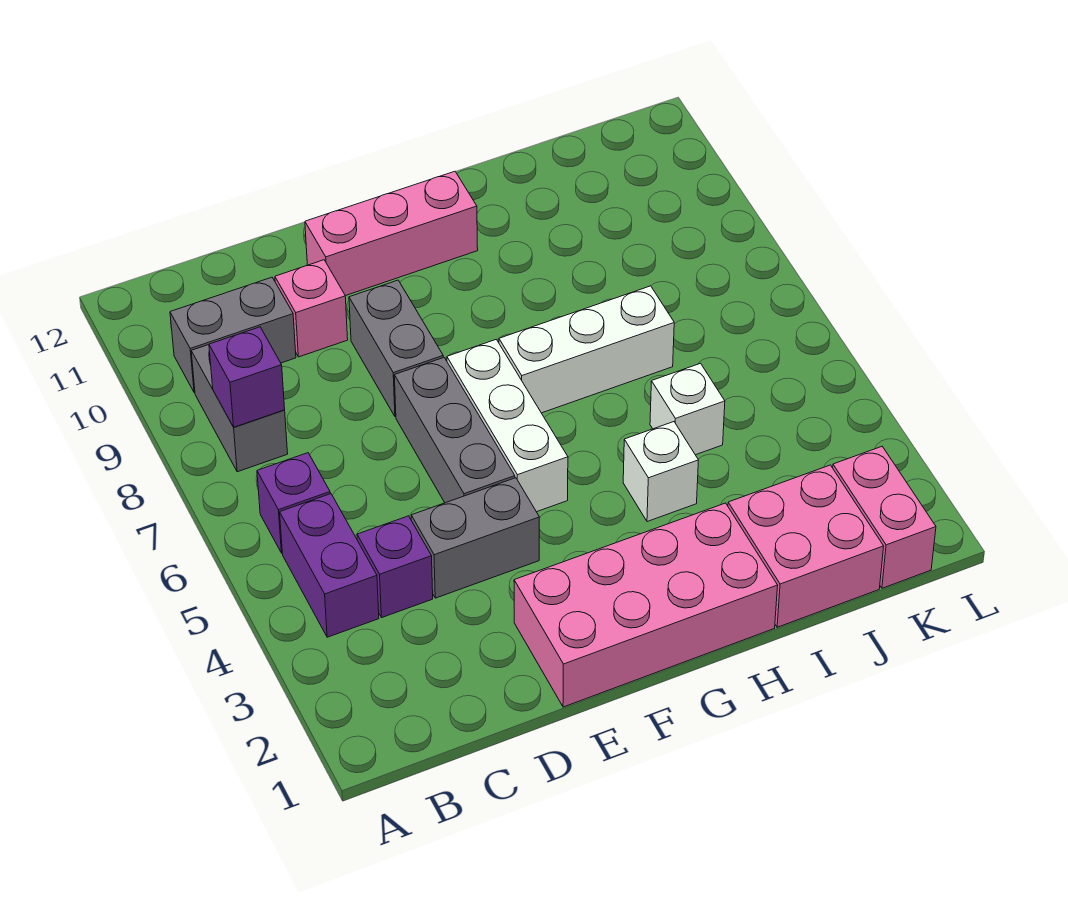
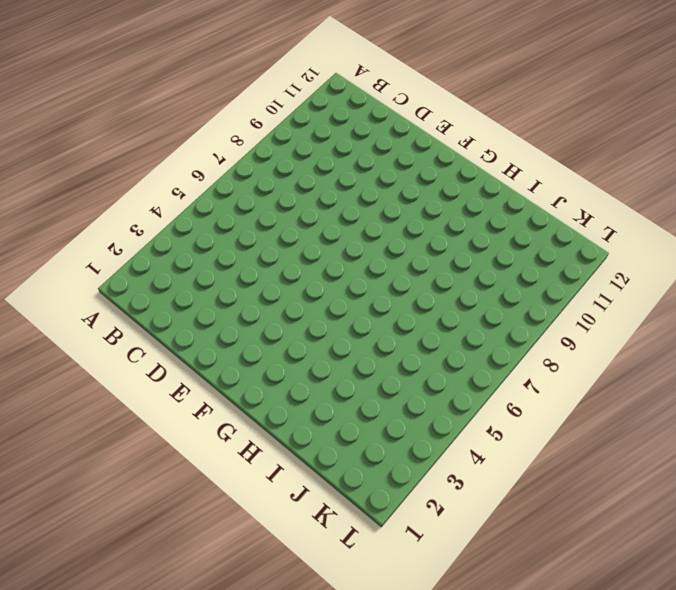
none -> purple brick B4:B5 level 1
none -> purple brick B6 level 1
none -> grey brick B8:B9 level 1

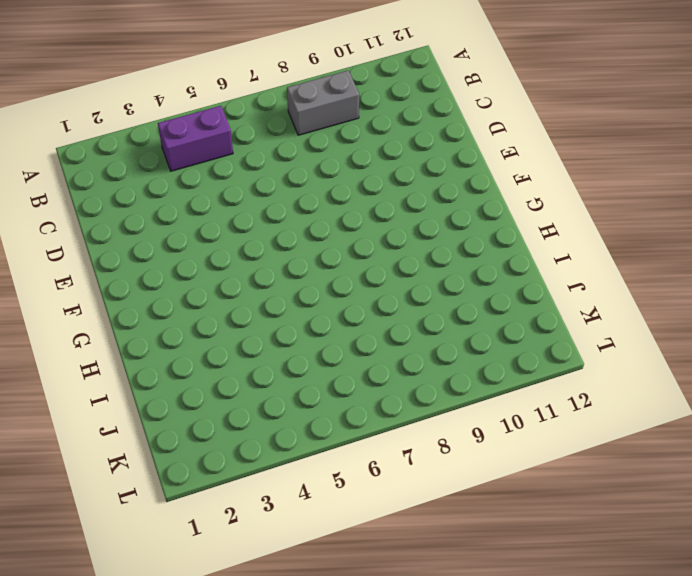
none -> purple brick B6 level 1
none -> grey brick B10:C10 level 1
none -> purple brick C4 level 1

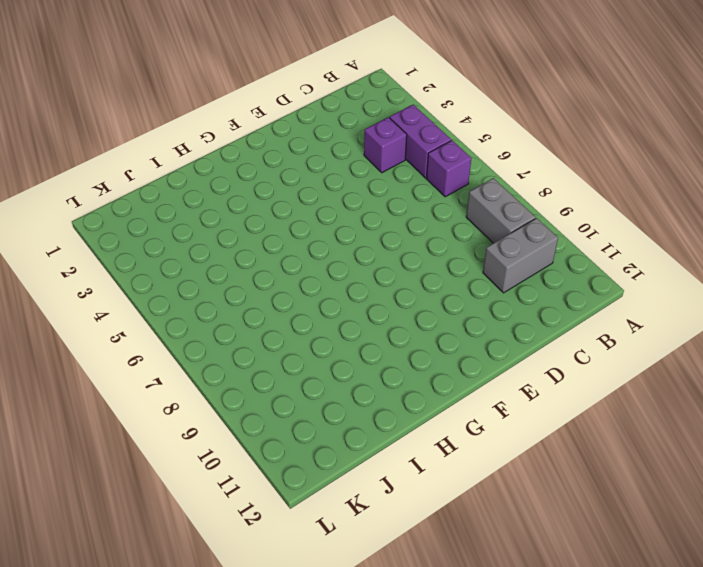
none -> grey brick D4:E4 level 1
none -> pink brick D10 level 1
none -> pink brick E1:H2 level 1

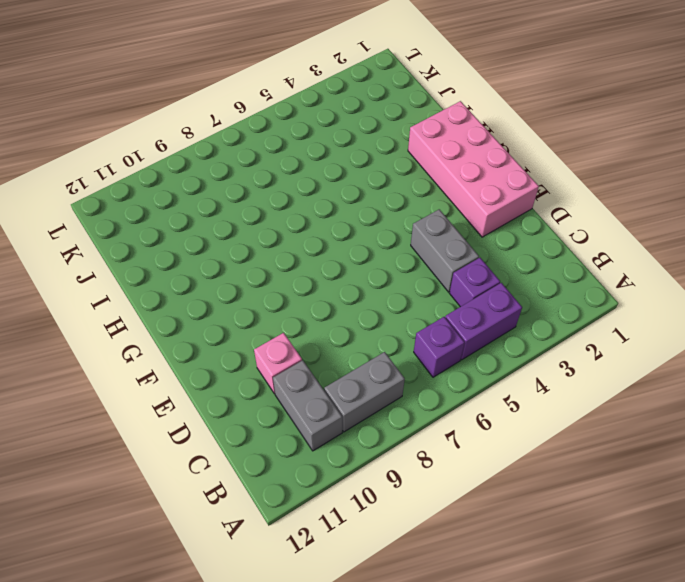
none -> grey brick E5:E7 level 1
none -> grey brick E8:E9 level 1
none -> pink brick E11:G11 level 1

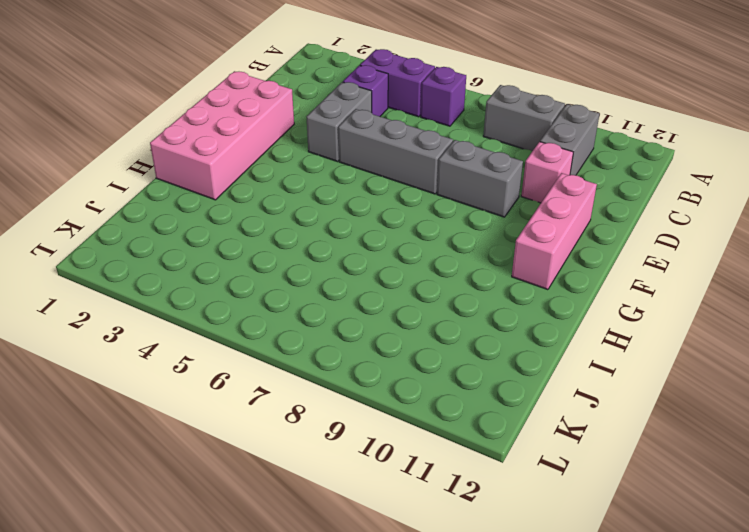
none -> white brick F5:F7 level 1
none -> white brick G7:I7 level 1
none -> white brick H4 level 1

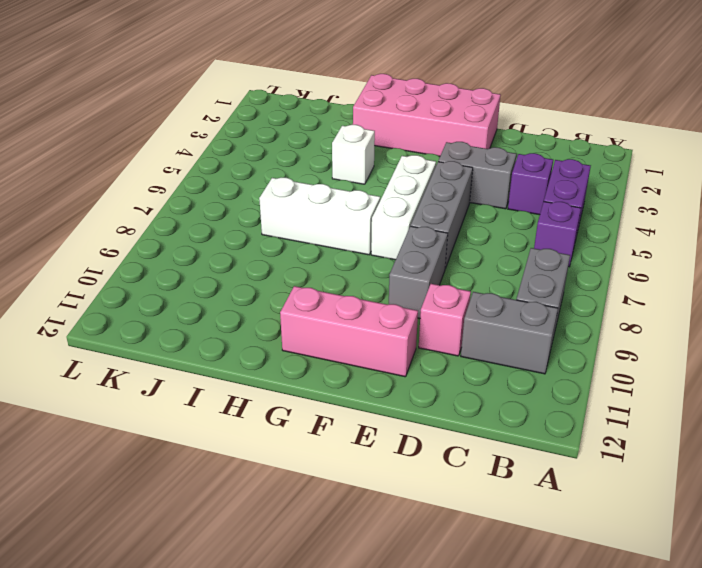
none -> pink brick I1:J2 level 1
none -> white brick I5 level 1
none -> pink brick K1:K2 level 1

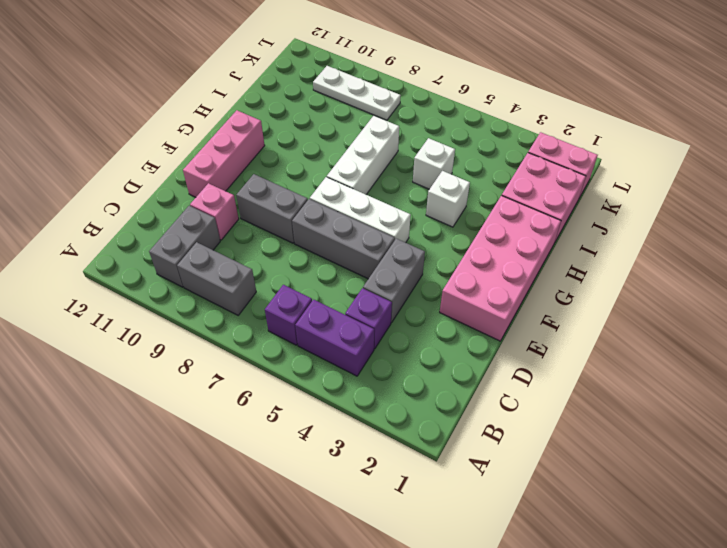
white plate K8:K10 level 1 -> none
none -> purple brick B8 level 2

